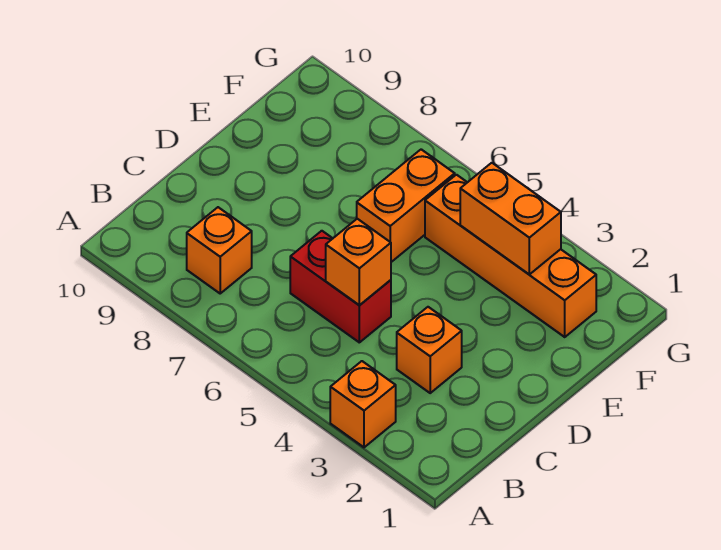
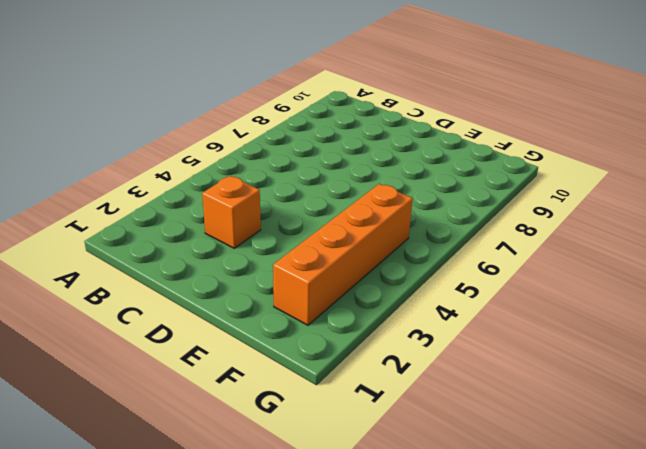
none -> orange brick A3 level 1
none -> orange brick B8 level 1

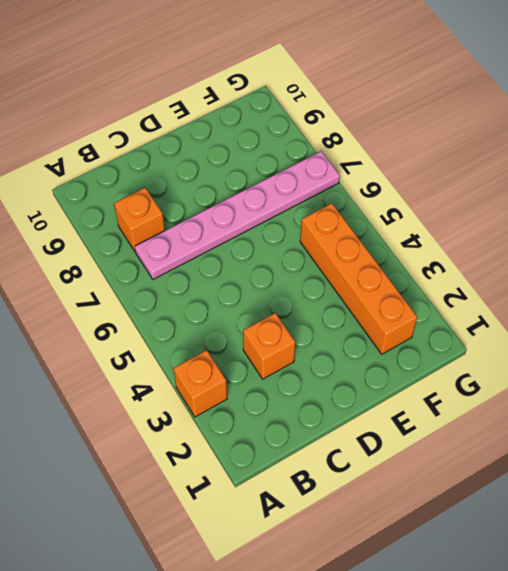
pink plate B7:G7 level 1 -> none
none -> red brick C5:C6 level 1
none -> orange brick E6:F6 level 1

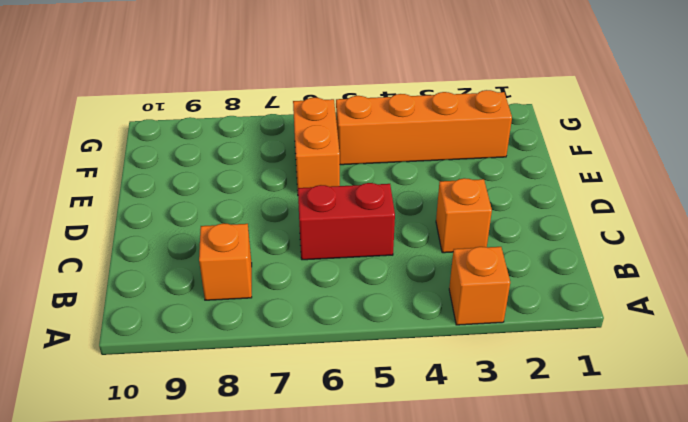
none -> orange brick C5 level 2
none -> orange brick F3:F4 level 2

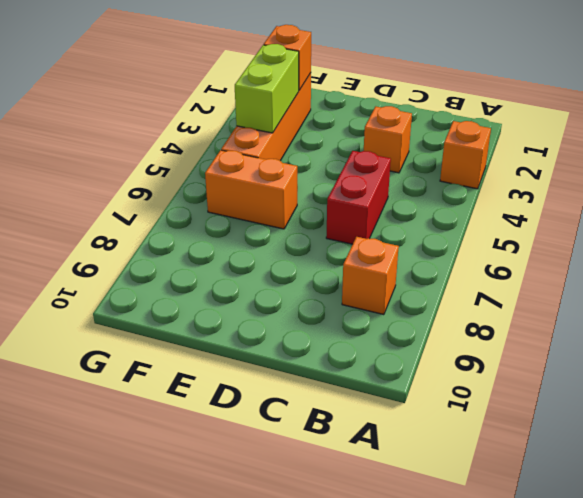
orange brick F2 level 2 -> orange brick C5 level 2
lime brick F3:F4 level 2 -> orange brick F3:F4 level 2

